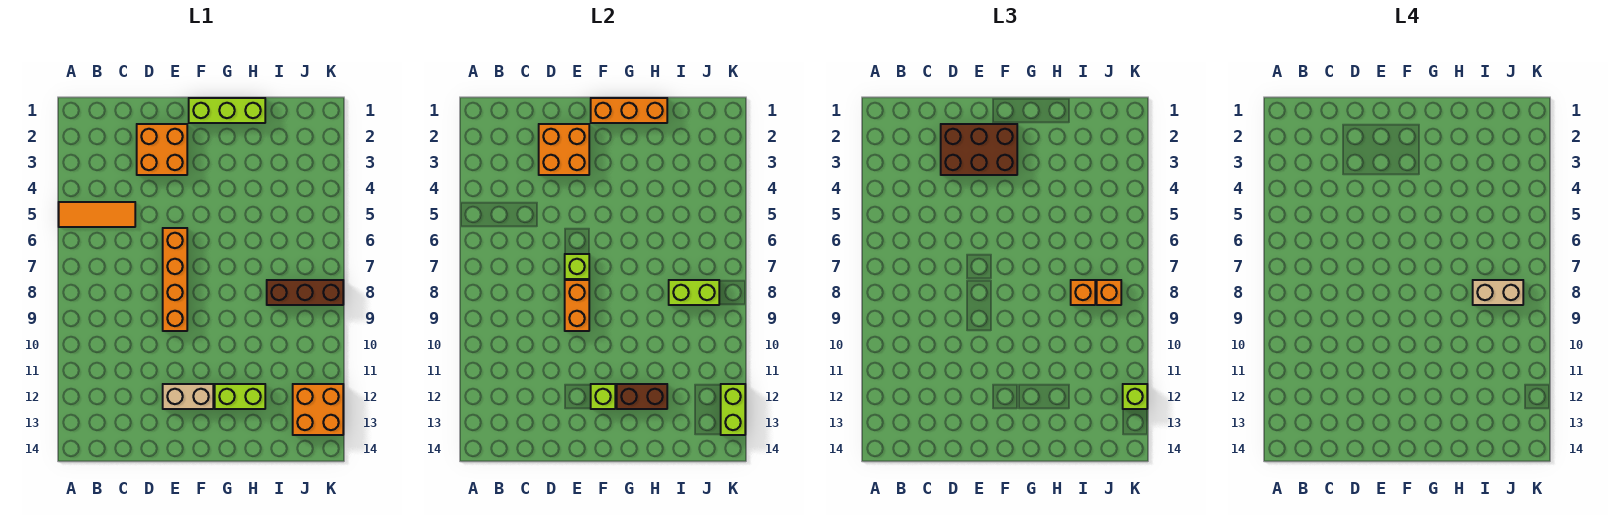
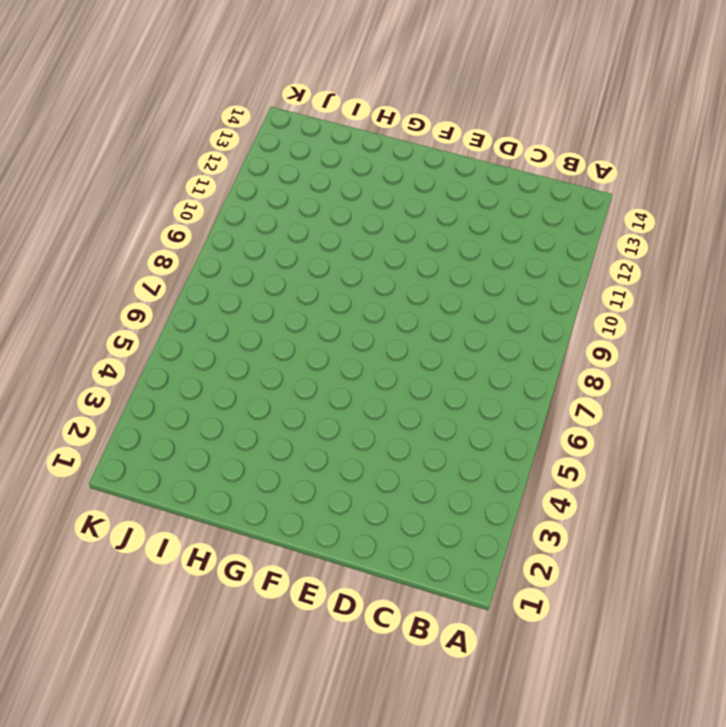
none -> orange tile A5:C5 level 1
none -> orange brick D2:E3 level 1
none -> orange brick E6:E9 level 1

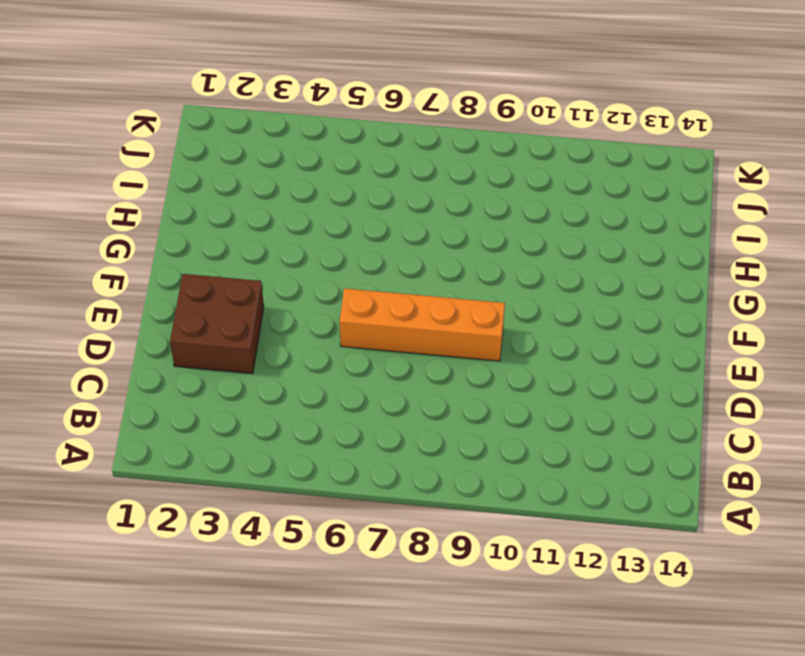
brown brick D2:E3 level 1 -> orange brick D2:E3 level 1
none -> orange tile A5:C5 level 1
none -> tan brick E12:F12 level 1
none -> lime brick F1:H1 level 1

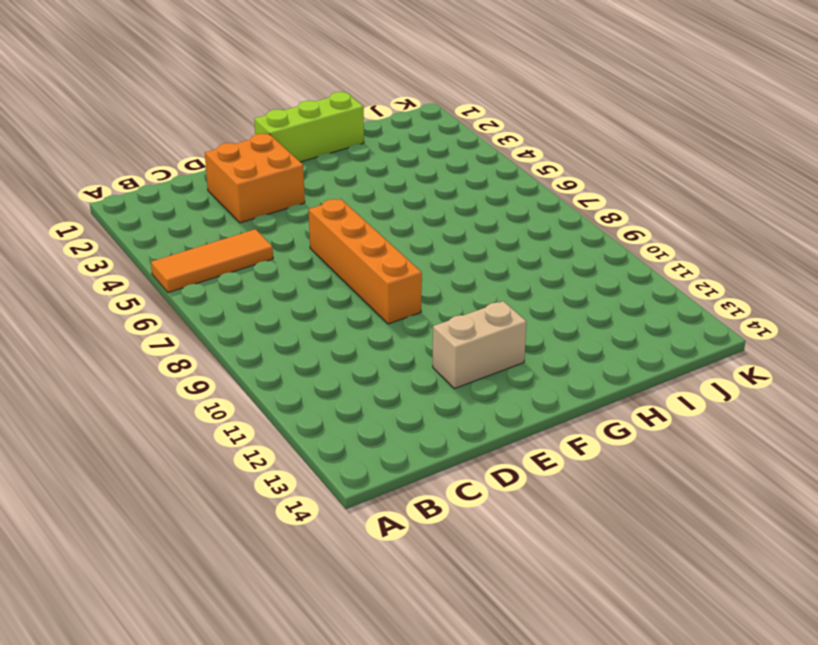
none -> lime brick G12:H12 level 1
none -> brown brick I8:K8 level 1
none -> orange brick J12:K13 level 1

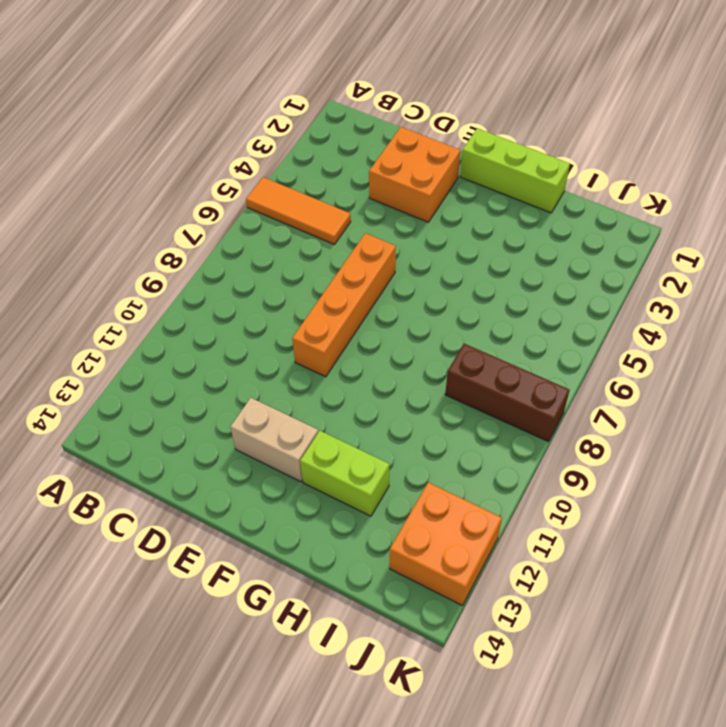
none -> orange brick D2:E3 level 2
none -> lime brick E7 level 2
none -> orange brick E8:E9 level 2

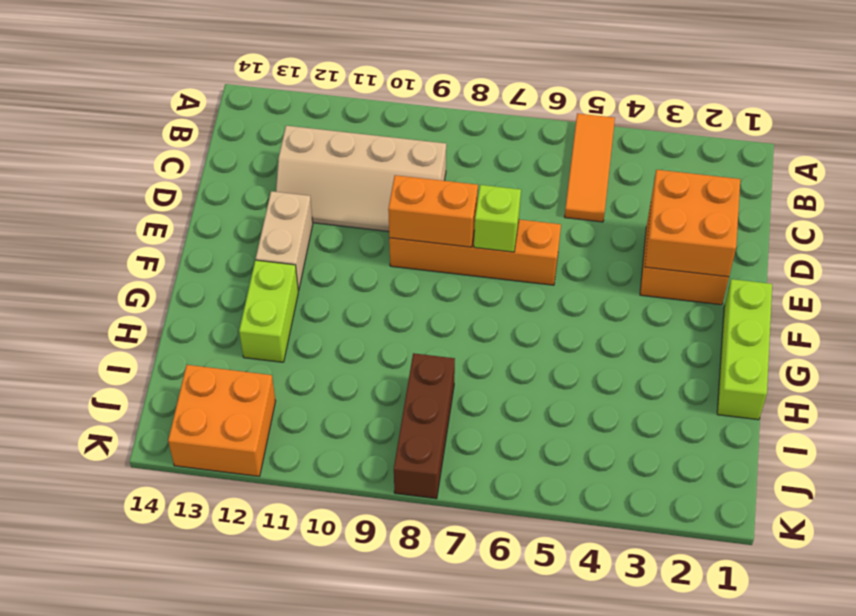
tan slope C9:D12 level 1 top C -> none
none -> orange brick F1:H1 level 2
none -> lime brick F12 level 2
none -> brown brick G12:H12 level 2

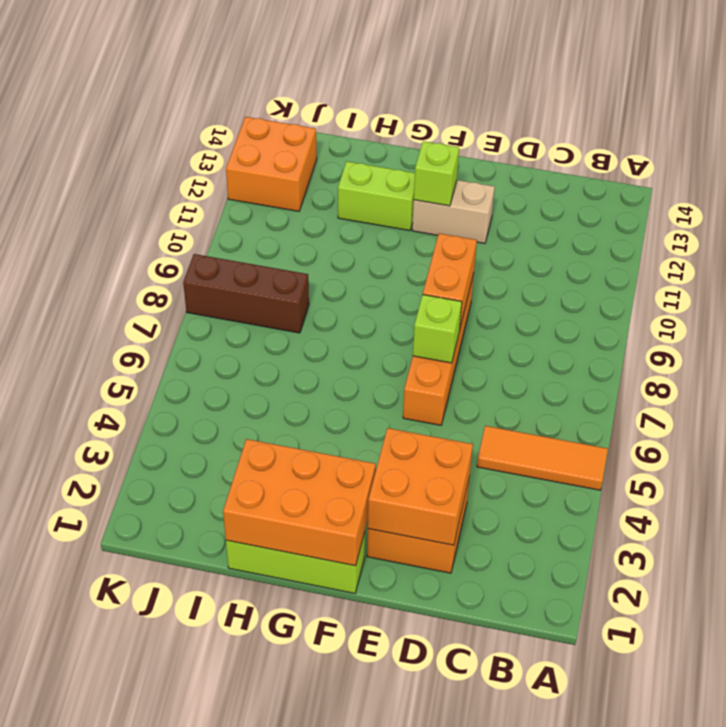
orange brick F1:H2 level 2 -> orange brick F1:H1 level 2
none -> brown brick G12:H12 level 2
none -> lime brick I8:J8 level 2
none -> lime brick K12:K13 level 2

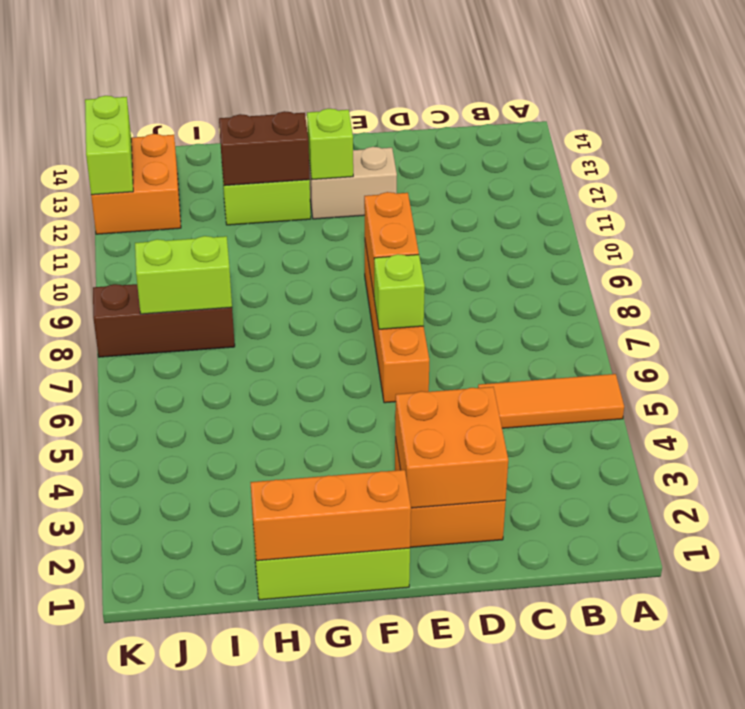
none -> brown brick D2:F3 level 3
none -> orange brick I8 level 3
none -> orange brick J8 level 3

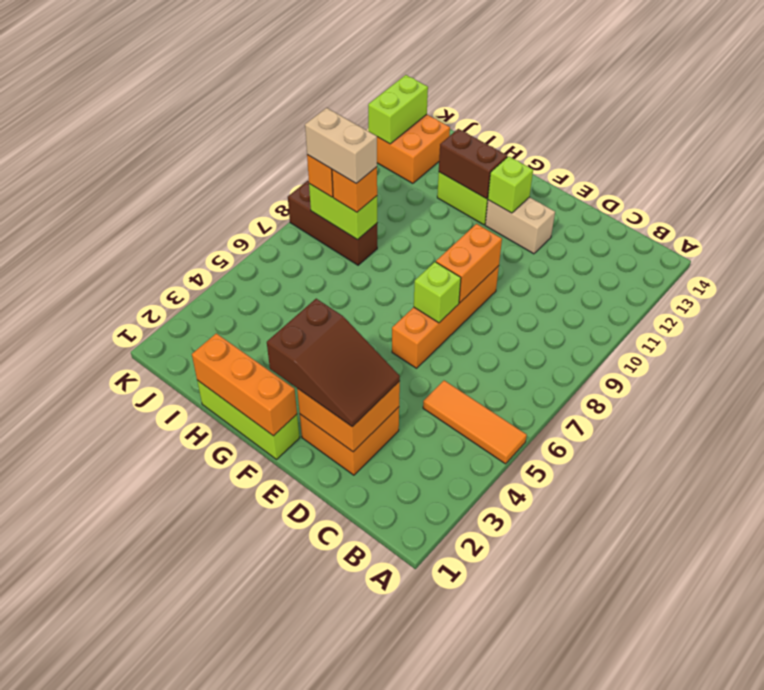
brown slope D2:F3 level 3 top F -> brown brick D2:F3 level 3
none -> lime brick K12 level 3

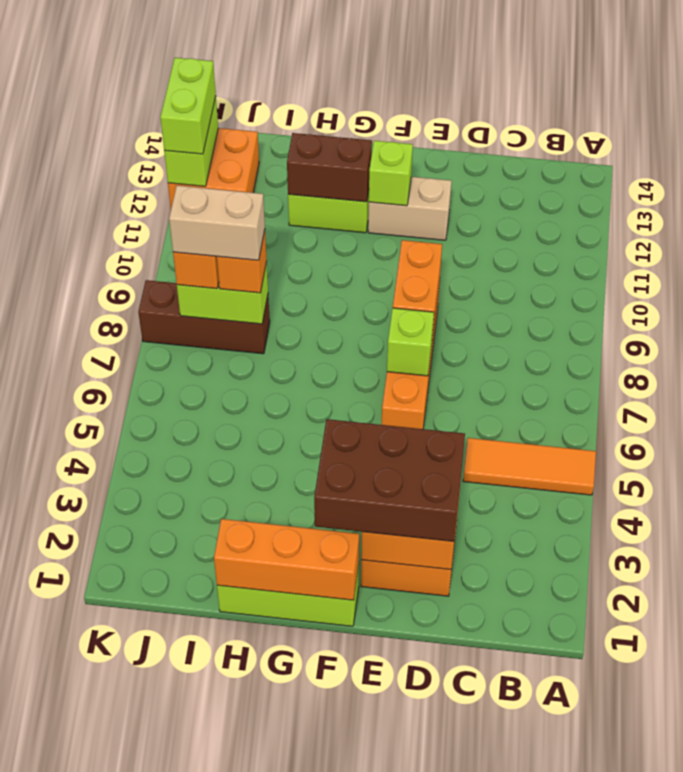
lime brick K12:K13 level 3 -> lime brick K12 level 3

